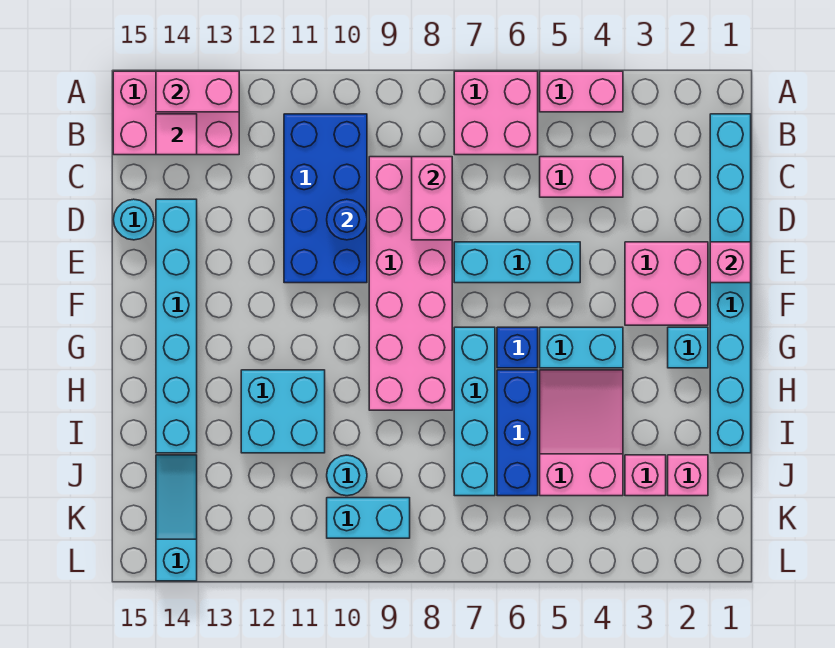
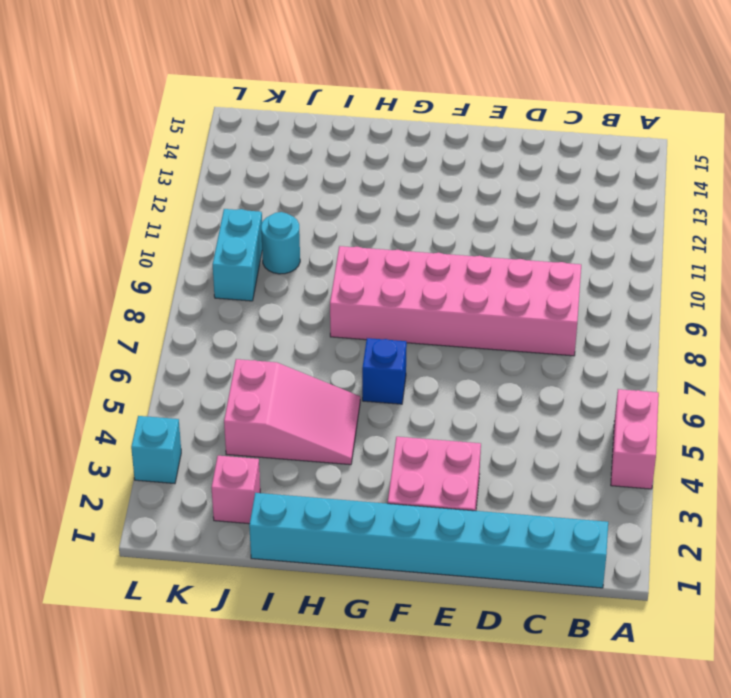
cyan brick L3 level 1 -> cyan brick G2 level 1
none -> pink brick A6:B7 level 1
none -> pink brick A13:B15 level 1
none -> blue brick B10:E11 level 1

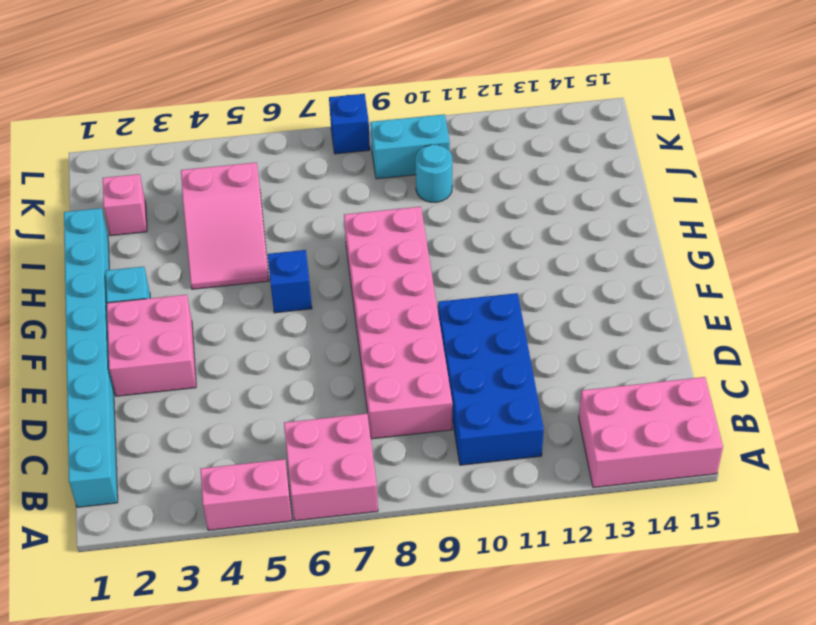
blue brick L8 level 1 -> none
none -> pink brick C4:C5 level 1
none -> cyan brick D14:I14 level 1
none -> cyan round brick D15 level 1

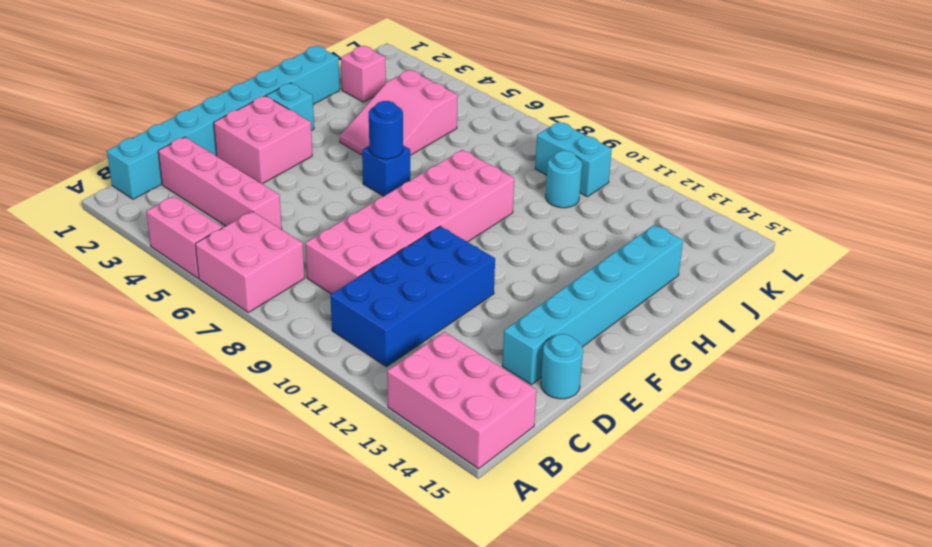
pink brick C2:C5 level 1 -> pink brick C4:C5 level 1
blue round brick G6 level 2 -> blue round brick D10 level 2
none -> cyan brick E5:E7 level 1
none -> cyan brick G4:G5 level 1
none -> cyan brick G7:J7 level 1

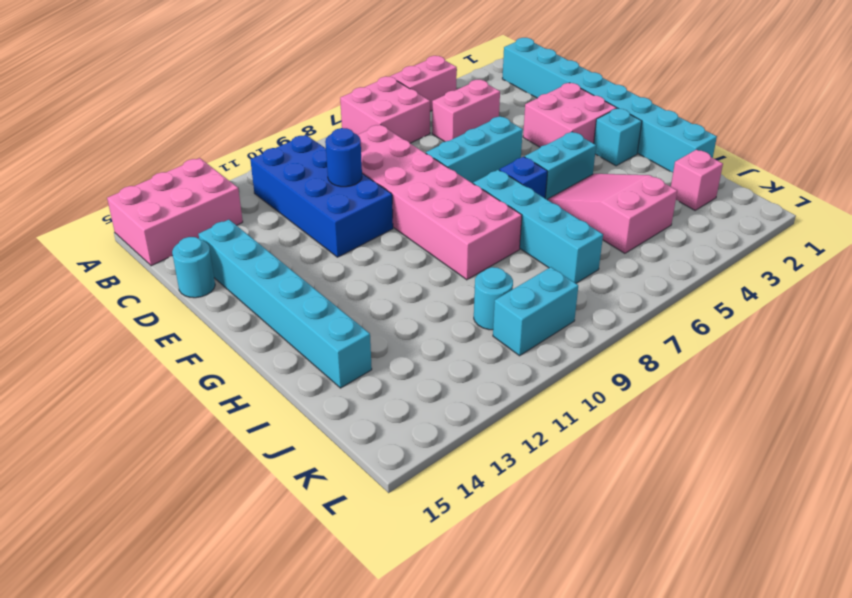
none -> blue brick H6:J6 level 1
none -> cyan brick H11:I12 level 1
none -> pink brick J3 level 1

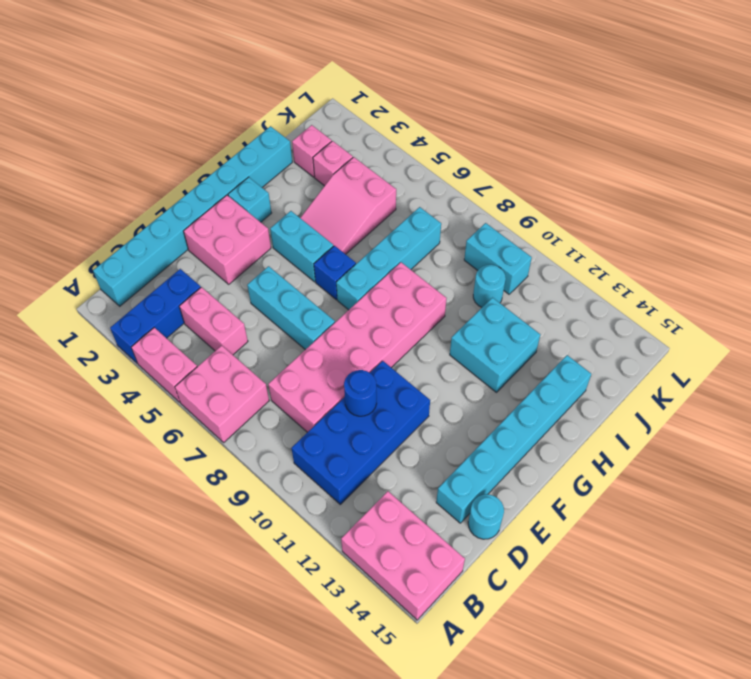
blue brick A3:C3 level 1 -> blue brick H6:J6 level 1
none -> cyan slope J14:L14 level 1 top L
none -> pink brick A13:A14 level 2
none -> pink tile B14 level 2

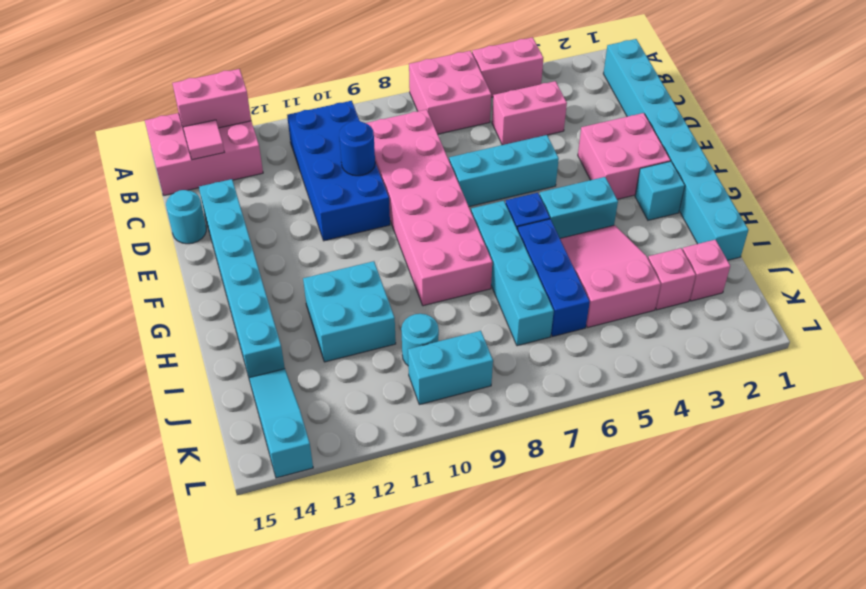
none -> pink brick C8:D8 level 2
none -> pink brick E1 level 2

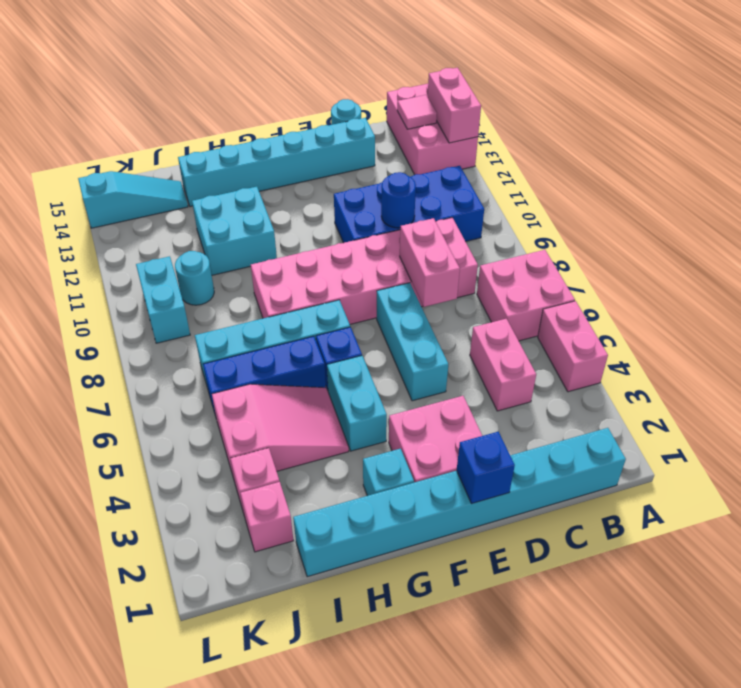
pink brick D7:D8 level 2 -> pink brick C8:D8 level 2
blue brick E1 level 2 -> pink brick E1 level 2

